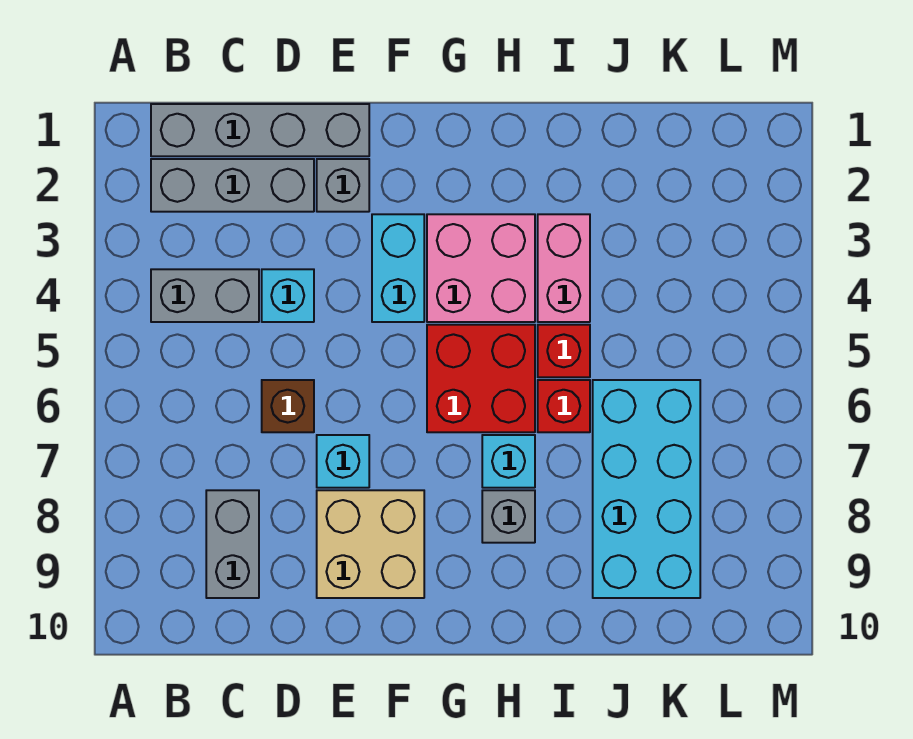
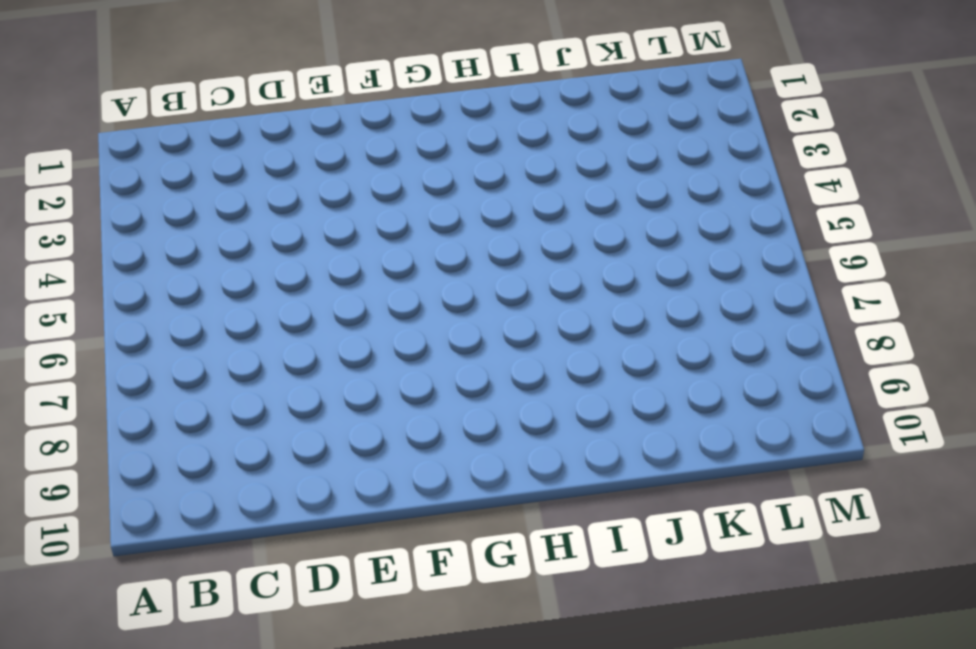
none -> grey brick B1:E1 level 1
none -> grey brick B2:D2 level 1
none -> grey brick B4:C4 level 1

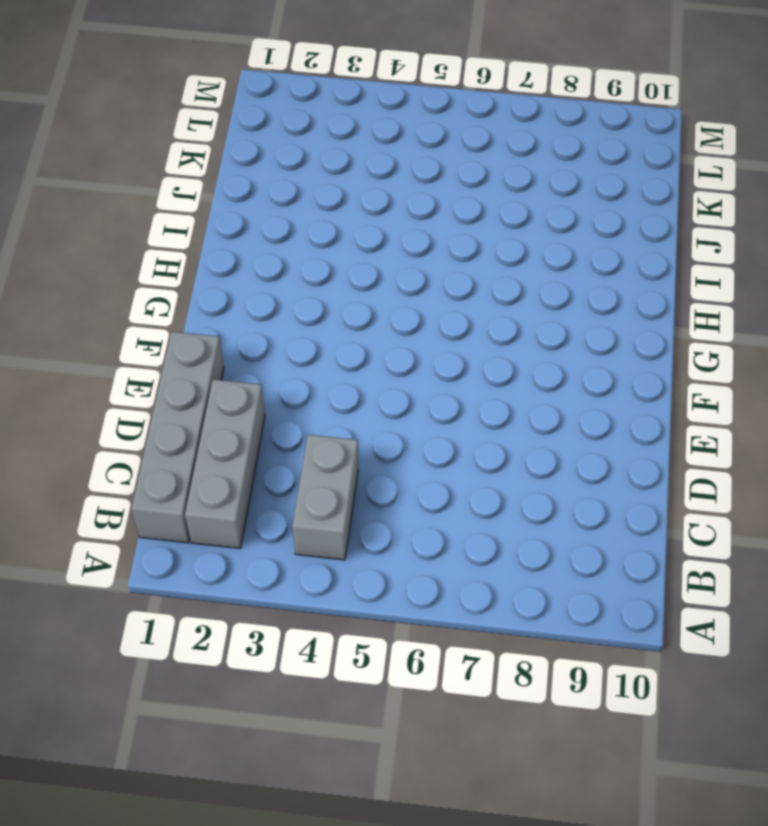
none -> grey brick C8:C9 level 1
none -> cyan brick D4 level 1
none -> brown brick D6 level 1

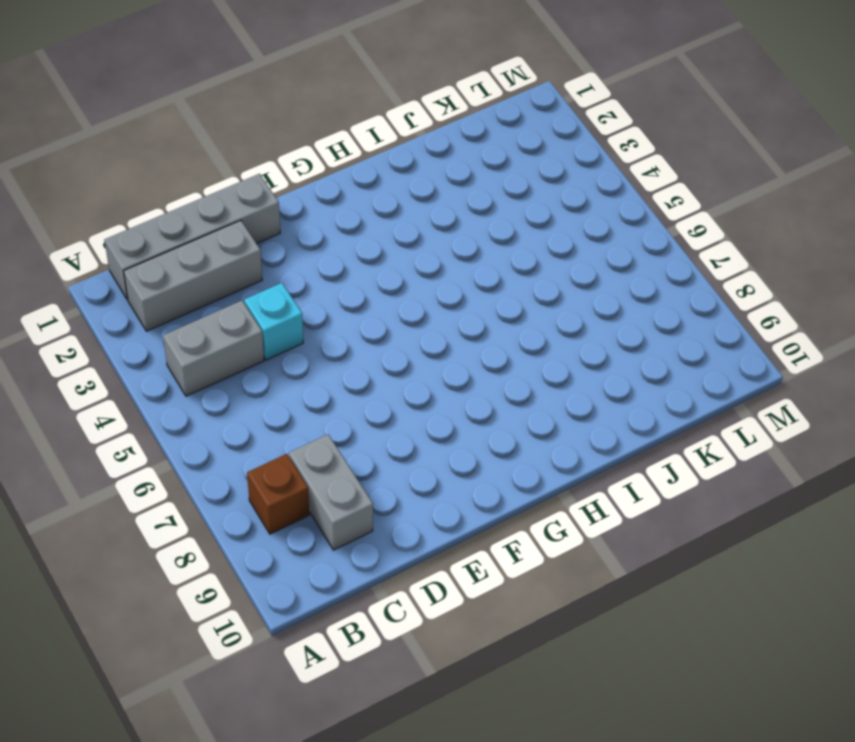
brown brick B8 level 1 -> brown brick D6 level 1
none -> grey brick E2 level 1
none -> cyan brick E7 level 1
none -> tan brick E8:F9 level 1

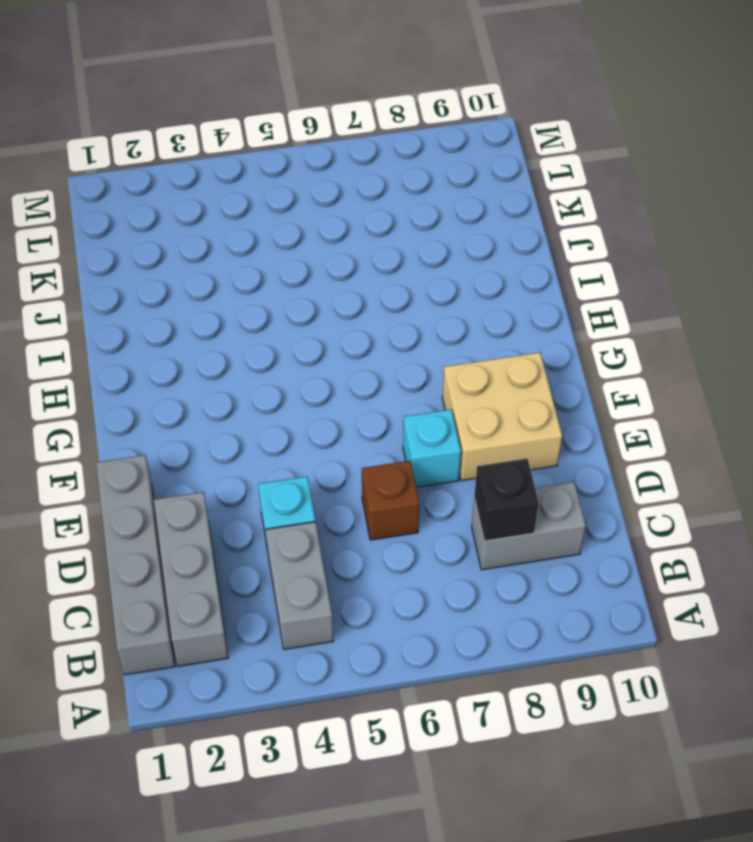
black brick C8 level 2 -> none
none -> grey brick E2 level 1
none -> cyan brick F3:F4 level 1
none -> pink brick G3:H4 level 1

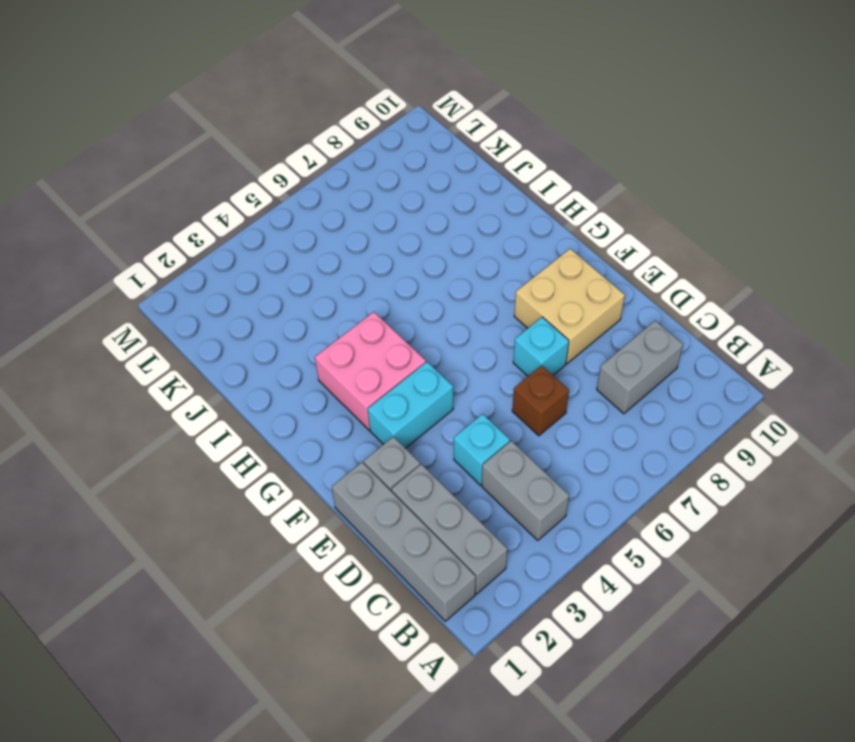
none -> red brick G5:H6 level 1
none -> cyan brick H7 level 1
none -> grey brick H8 level 1

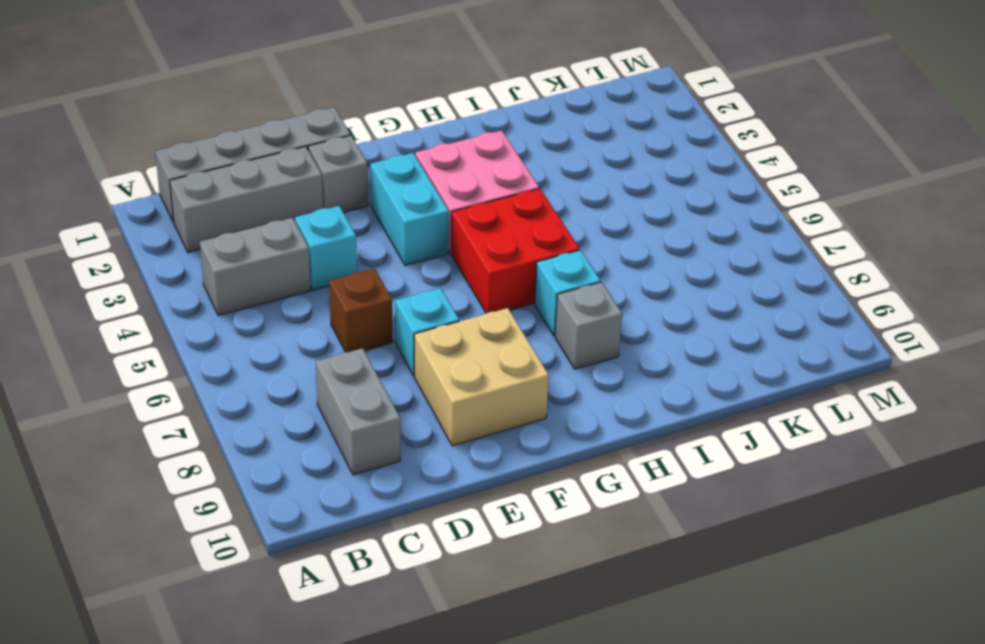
none -> pink brick I3:I4 level 1
none -> red brick I5 level 1
none -> red brick I6 level 1

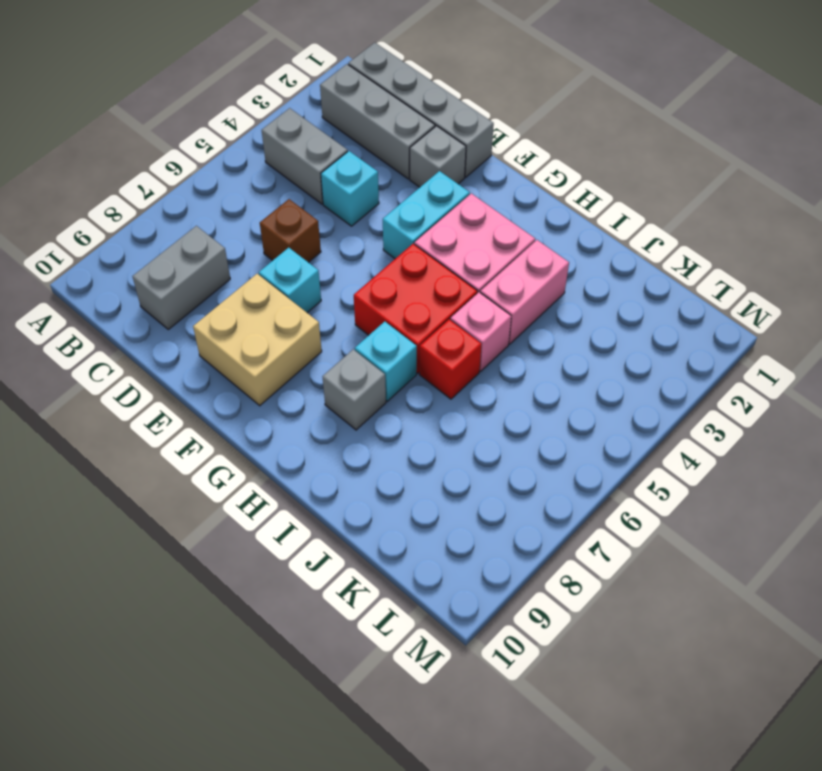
pink brick I5 level 1 -> red brick I5 level 1
none -> cyan brick J6:K9 level 1

